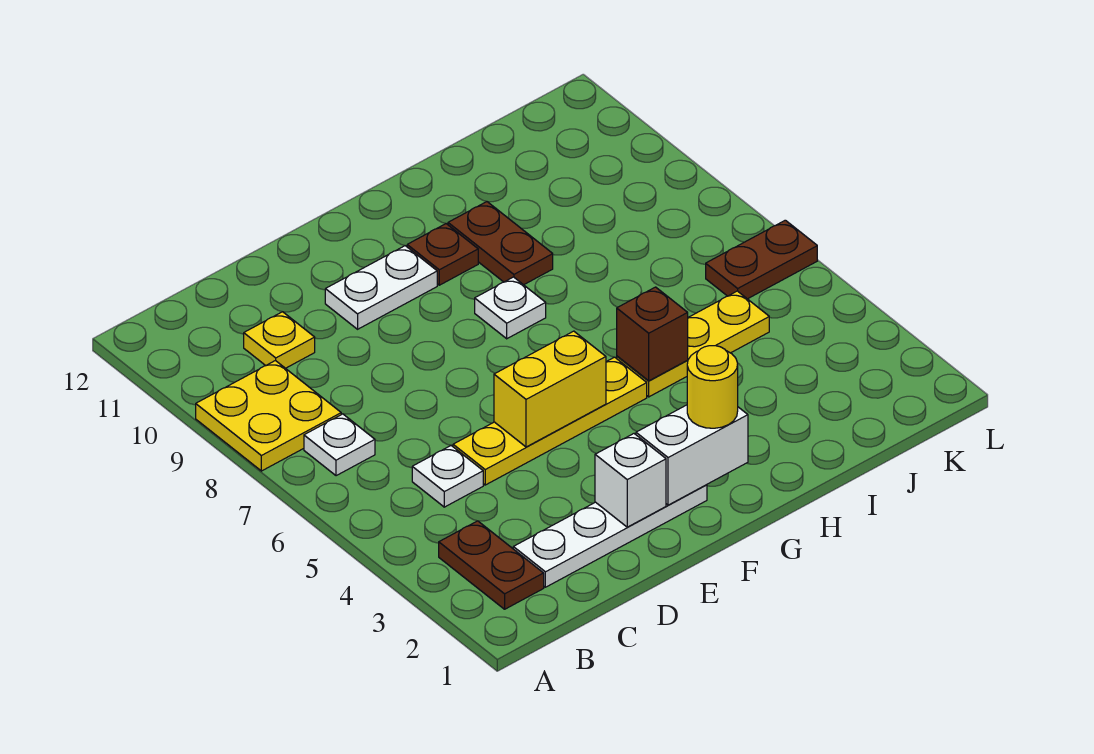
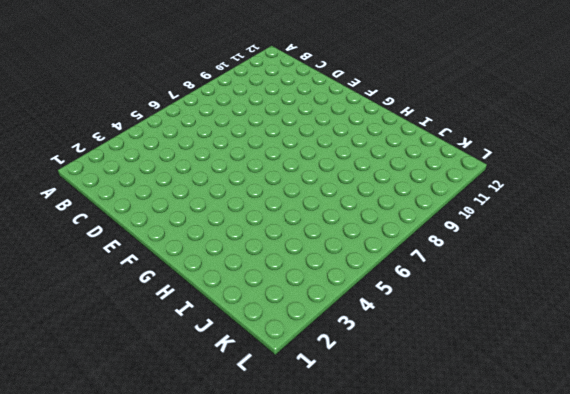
none -> yellow plate A8:B9 level 1
none -> brown plate B2:B3 level 1
none -> white plate B7 level 1

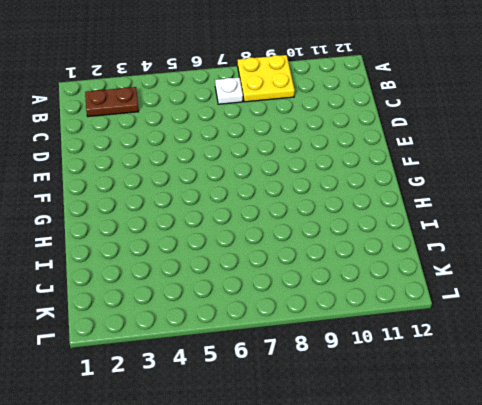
none -> white plate C2:F2 level 1
none -> white plate C5 level 1
none -> yellow plate C10 level 1

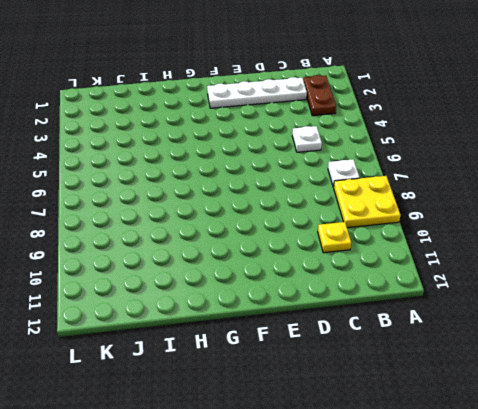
none -> yellow plate D5:G5 level 1
none -> white plate E10:F10 level 1
none -> white plate G8 level 1

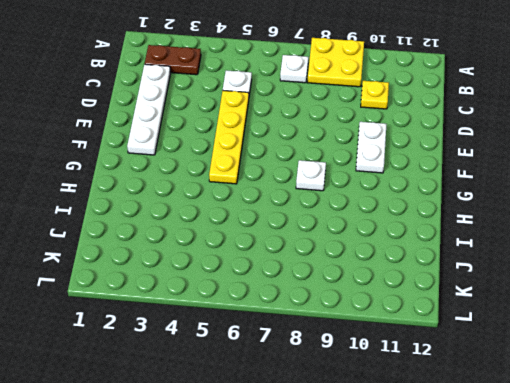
none -> brown plate G10 level 1
none -> yellow plate H5:J5 level 1
none -> brown plate H9:H10 level 1

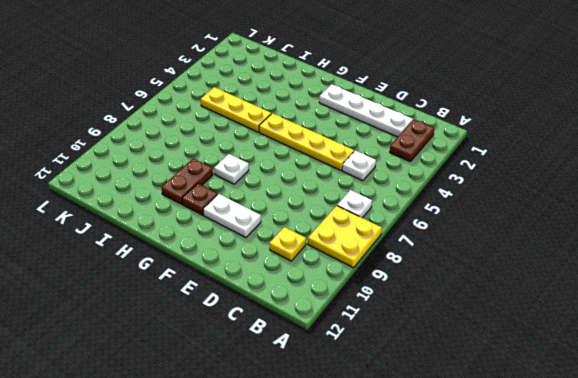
none -> brown plate K6:L6 level 1
none -> white brick E2 level 2
none -> yellow brick E5:F5 level 2

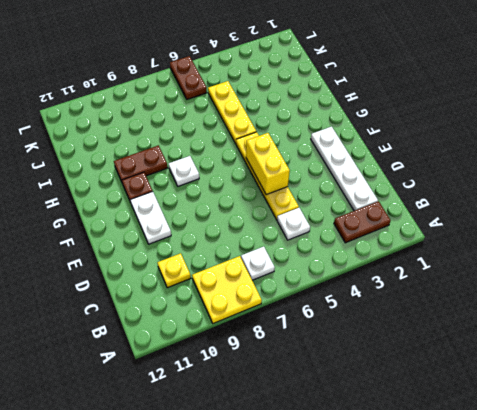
none -> white brick E2 level 2
none -> white brick F2:G2 level 2
none -> brown brick H5 level 2

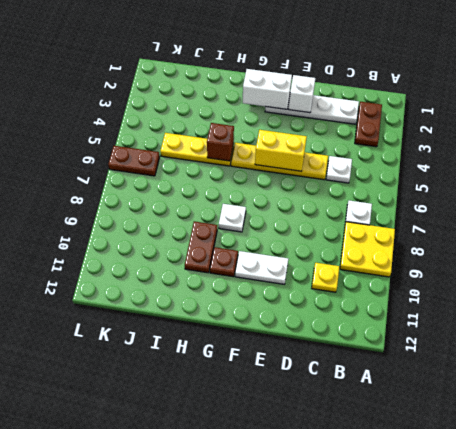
none -> yellow round brick G2 level 3

